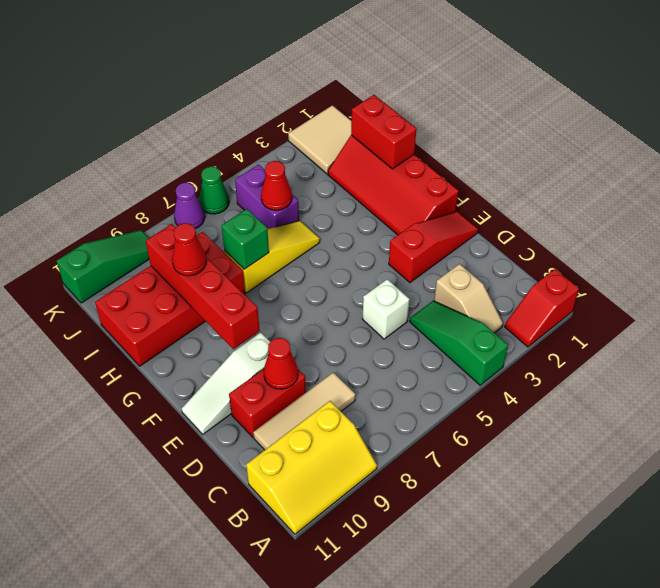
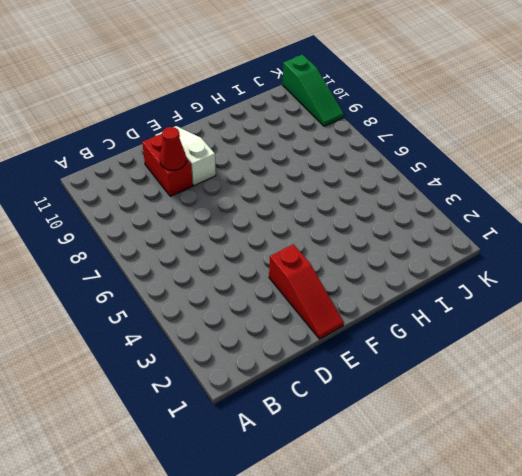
none -> red slope A1:A2 level 1 top 1
none -> green slope A4:C4 level 1 top A
none -> yellow slope A9:B11 level 1 top B

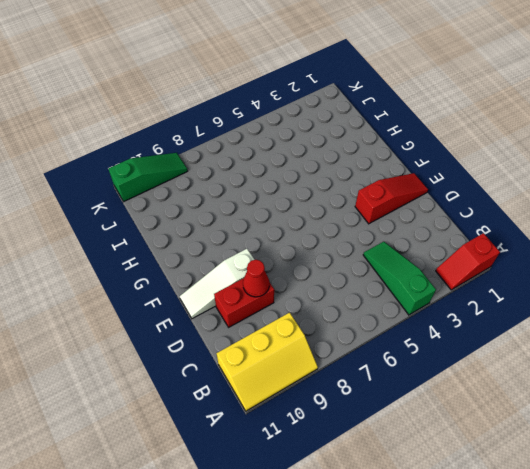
none -> tan slope B3:C3 level 1 top C
none -> tan tile C8:C10 level 1
none -> white brick D5 level 1

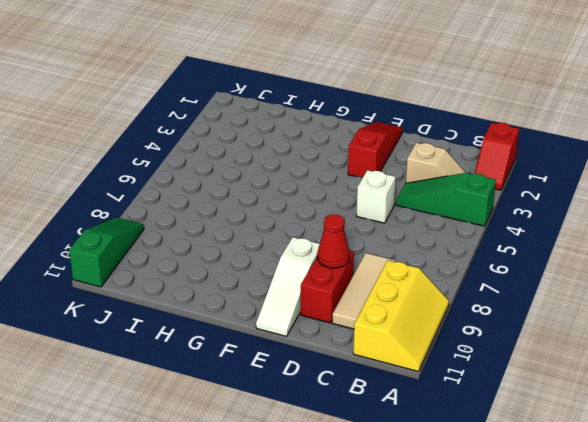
none -> red slope F1:I2 level 1 top 1
none -> yellow slope H5:H7 level 1 top 7
none -> red brick H8:I11 level 1

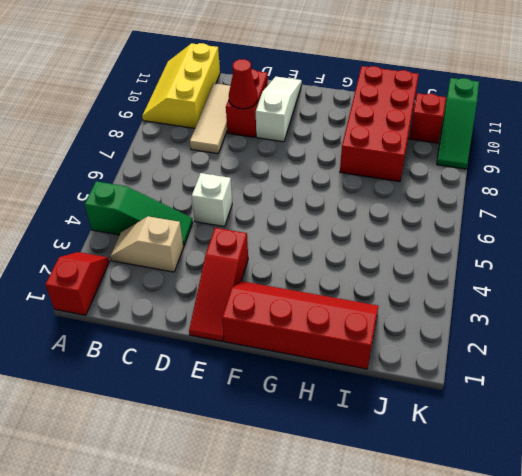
red brick J10 level 1 -> none
none -> yellow slope H5:H7 level 1 top 7
none -> purple brick I5:J5 level 1
none -> tan tile J1:K2 level 1

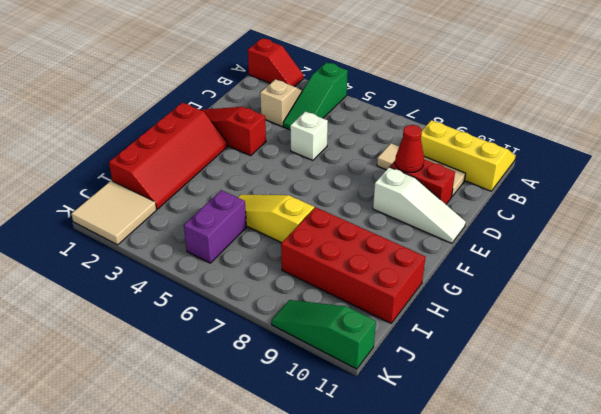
none -> green cone K6 level 1
none -> purple cone K7 level 1
none -> red brick F9:I9 level 2

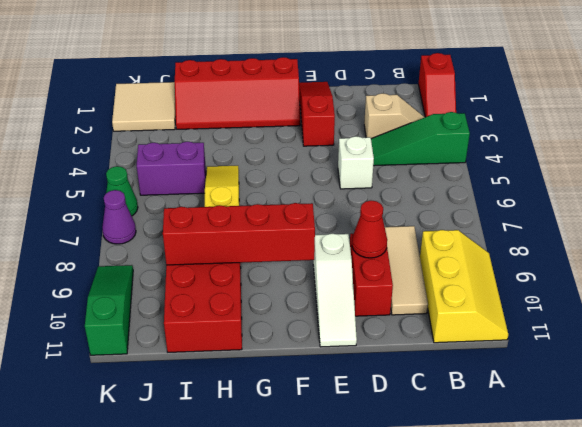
none -> red brick H1:I1 level 2
none -> green brick H7 level 2
none -> red cone I5 level 2

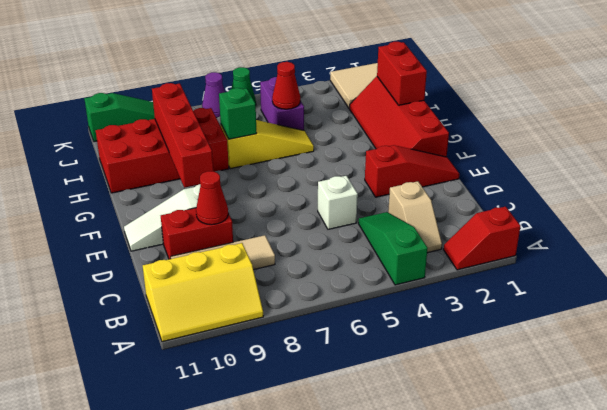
none -> red cone H9 level 3

